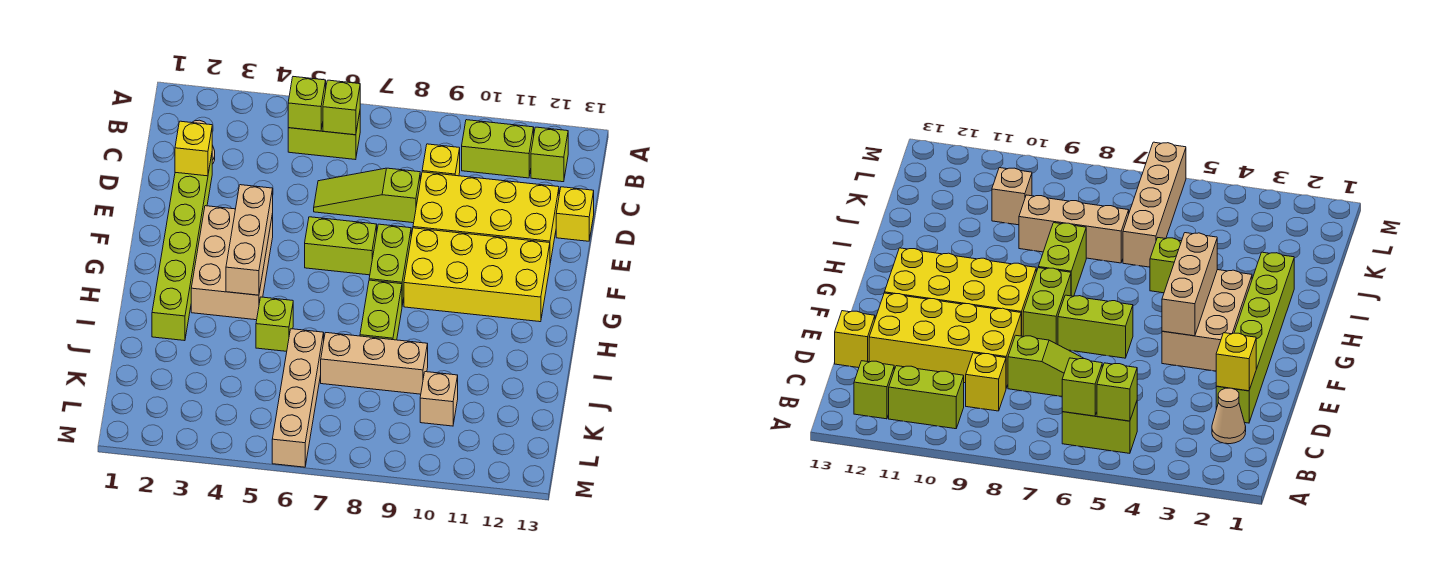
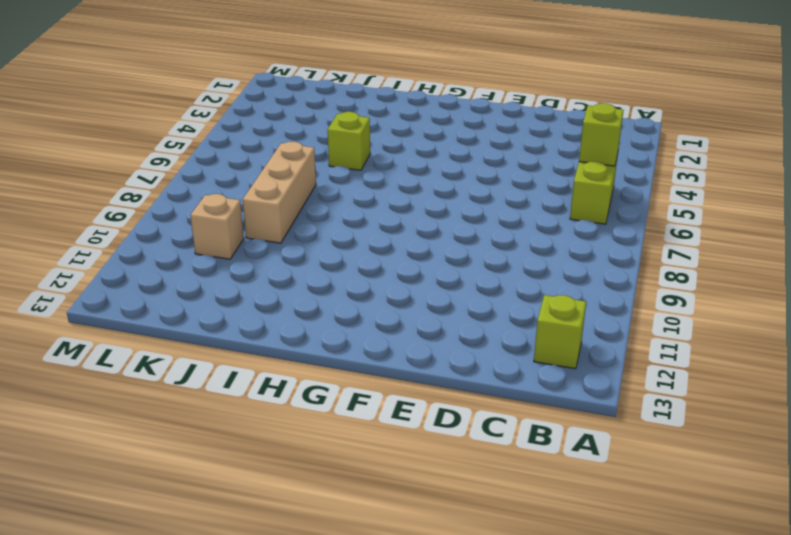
none -> lime brick B10:B11 level 1
none -> tan cone C2 level 1
none -> yellow brick C9 level 1

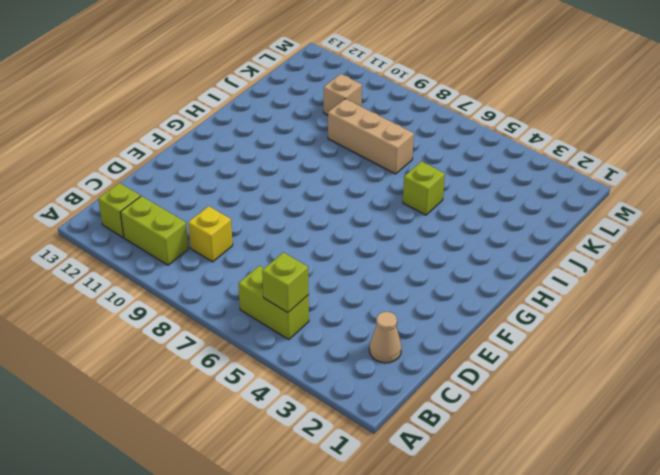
none -> lime brick D2:I2 level 1
none -> lime slope D6:D8 level 1 top 8
none -> yellow brick D9:E12 level 1

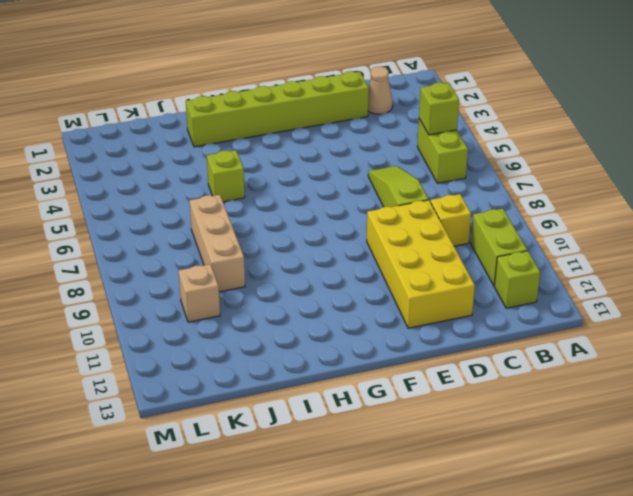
none -> yellow brick D13 level 1
none -> tan brick F3:H4 level 1
none -> lime brick F6:F7 level 1

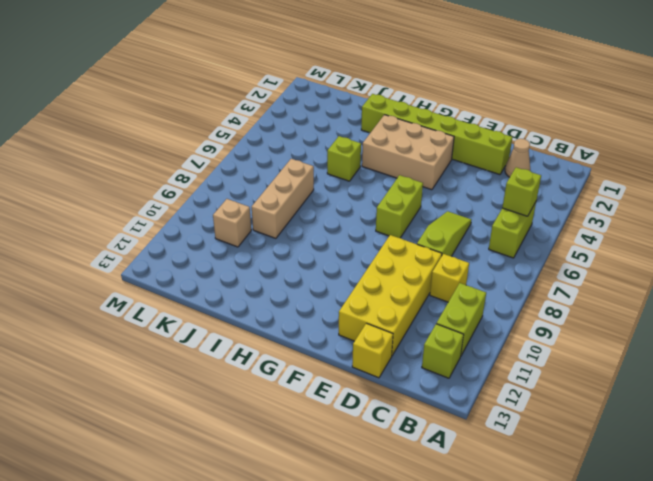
none -> lime brick F8:G8 level 1
none -> yellow brick F9:G12 level 1
none -> lime brick H8:I8 level 1

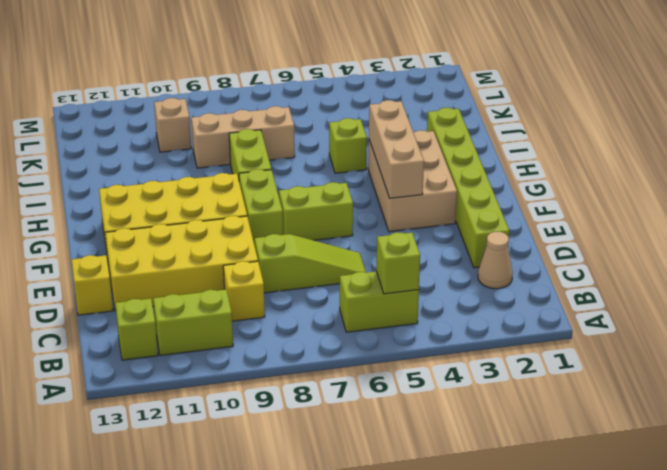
none -> tan brick J6:M6 level 1
none -> lime brick B6 level 2
none -> yellow brick D2 level 2

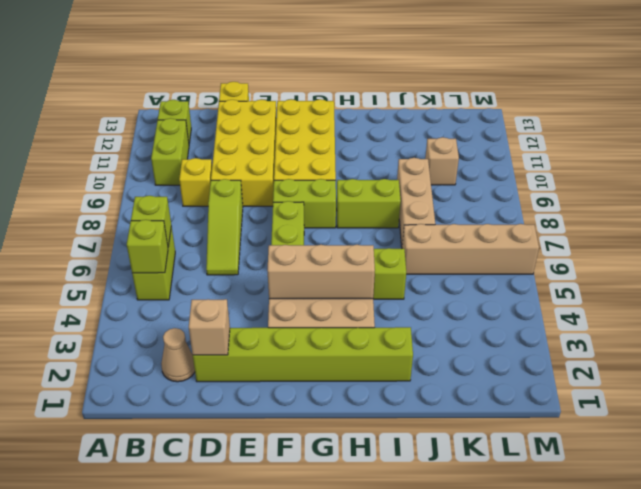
tan brick D2 level 2 -> yellow brick D2 level 2

